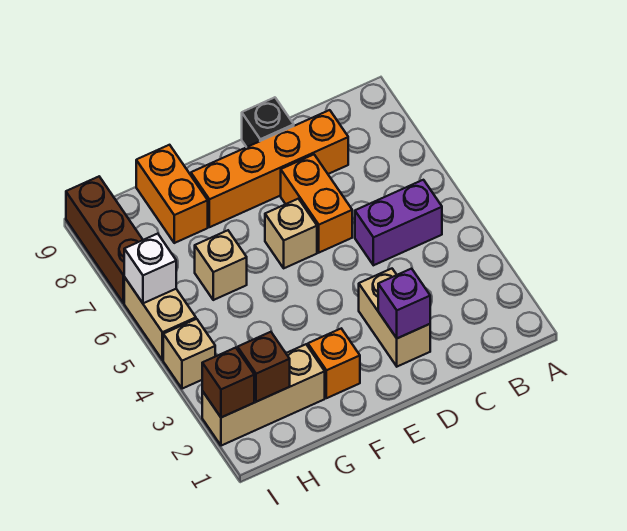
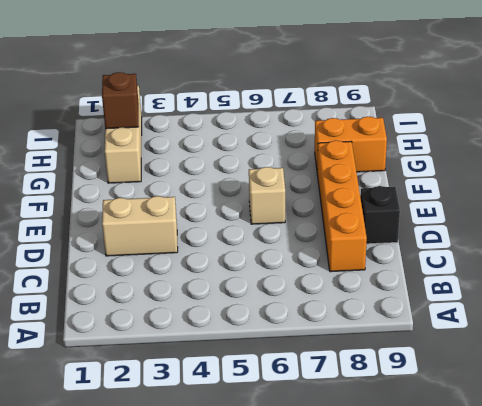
none -> purple brick B5:C5 level 1
none -> orange brick D6:D7 level 1
none -> orange brick F2 level 1

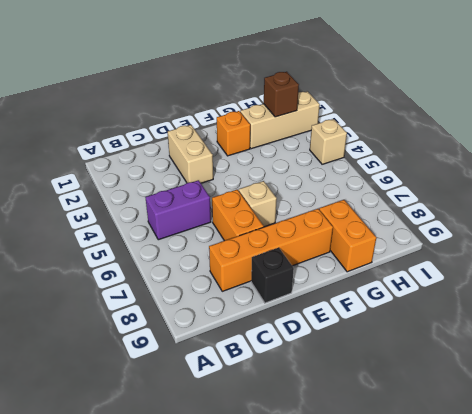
none -> tan brick G6 level 1
none -> tan brick I5:I6 level 1
none -> brown brick I7:I9 level 1

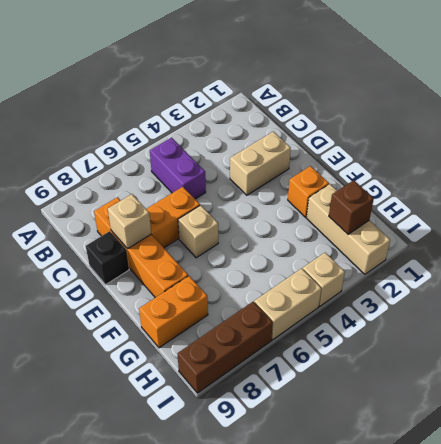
tan brick D8 level 2 -> tan brick G6 level 1
none -> purple brick D2 level 2
none -> brown brick I2 level 2
none -> white brick I6 level 2

